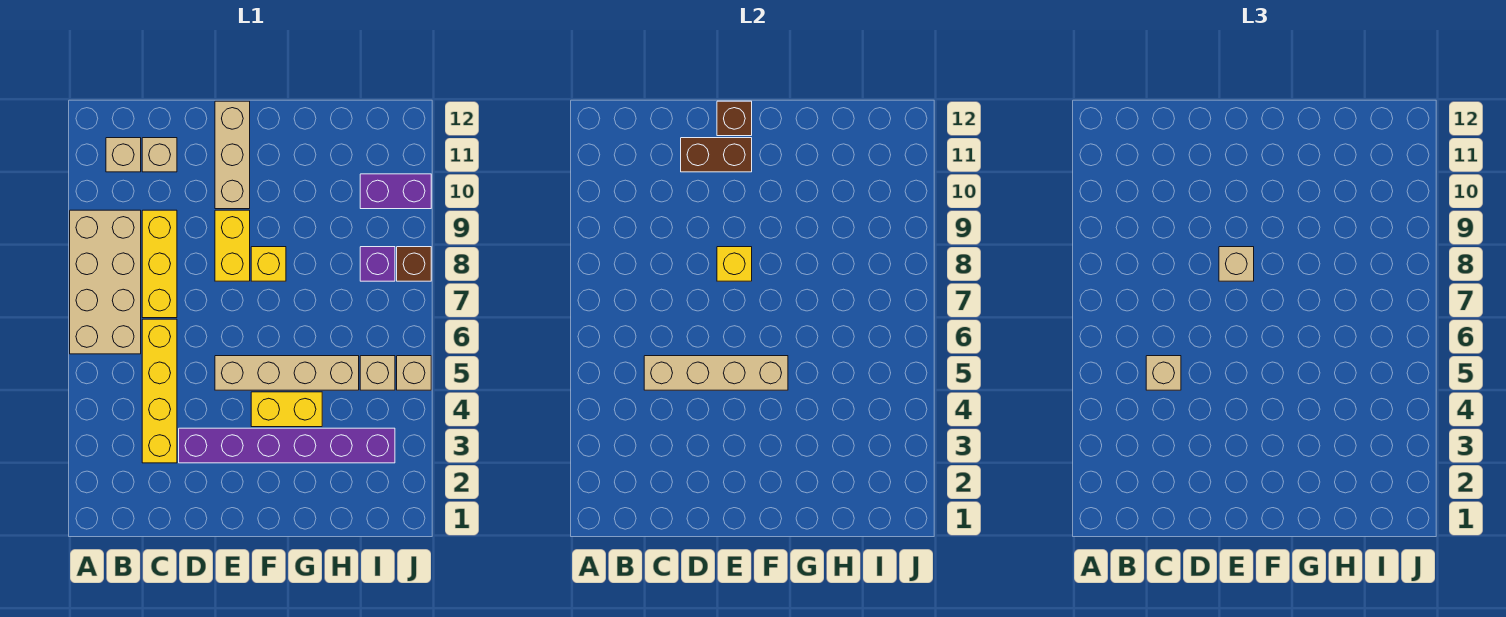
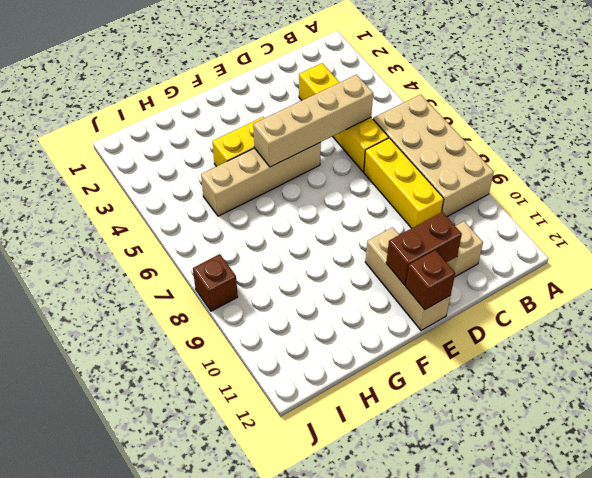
none -> tan brick B11 level 1
none -> purple brick D3:I3 level 1
none -> yellow brick E8:E9 level 1

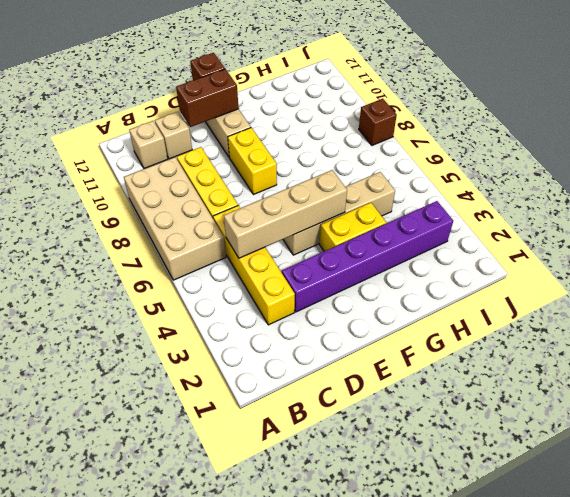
none -> yellow brick F8 level 1
none -> tan brick I5 level 1
none -> purple brick I8 level 1

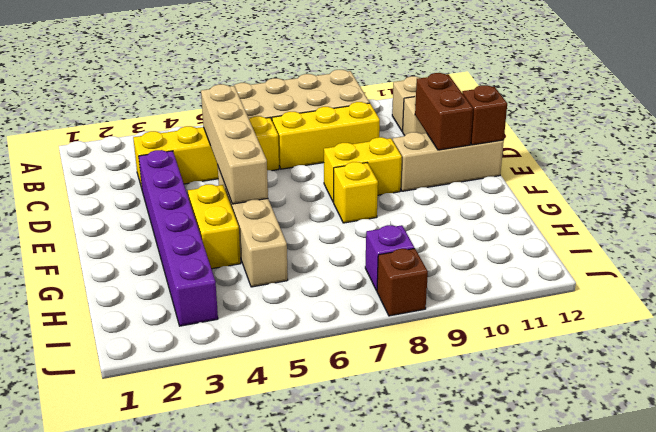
none -> tan brick I5 level 1
none -> purple brick I10:J10 level 1
none -> tan brick J5 level 1

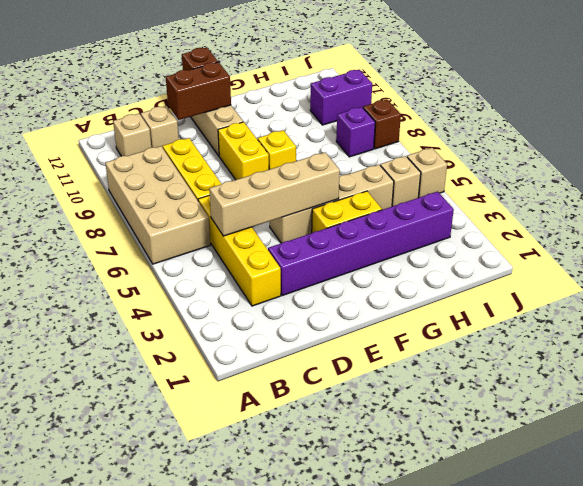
none -> yellow brick E8 level 2
none -> tan brick C5 level 3
none -> tan brick E8 level 3

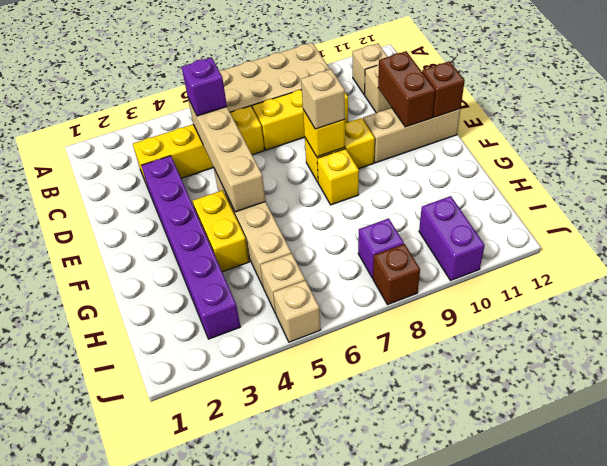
purple brick C5 level 3 -> tan brick C5 level 3

